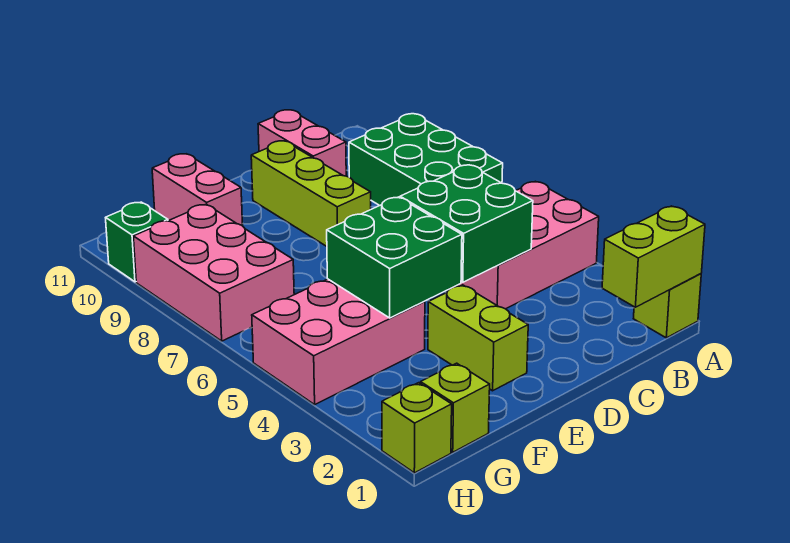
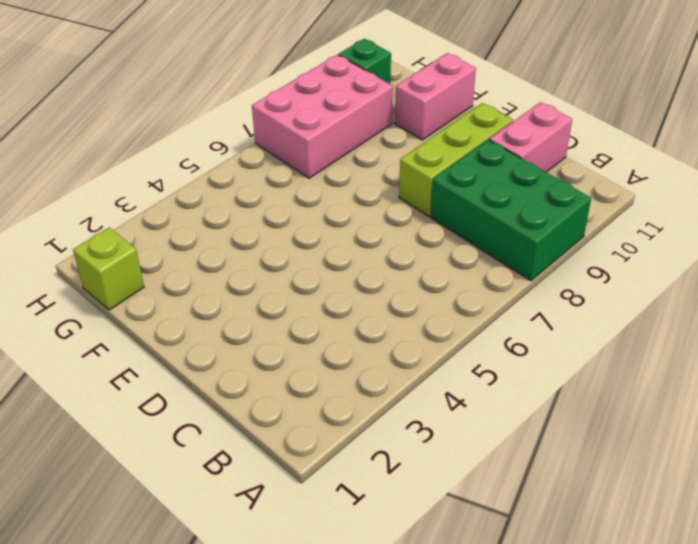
green brick A8:C9 level 1 -> green brick A7:B9 level 1
none -> lime brick A1 level 1
none -> pink brick A4:C5 level 1
none -> lime brick E2:E3 level 1

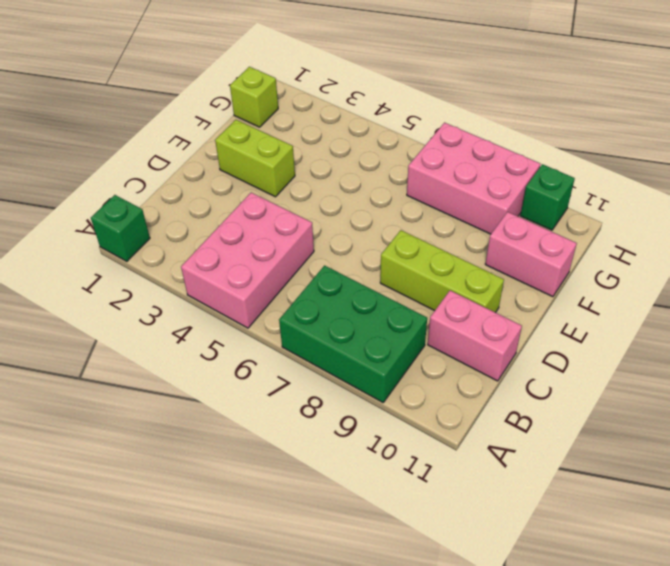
green brick A1 level 1 -> lime brick A1 level 1
none -> pink brick F4:H5 level 1
none -> lime brick H1 level 1
none -> lime brick A1:B1 level 2

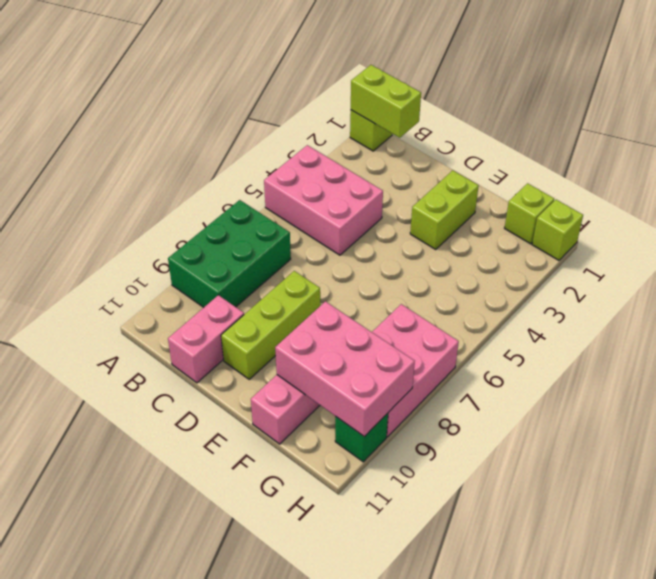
pink brick F9:H10 level 2 -> pink brick F4:H5 level 1
none -> green brick C4:D5 level 2
none -> green brick E4:F5 level 2

